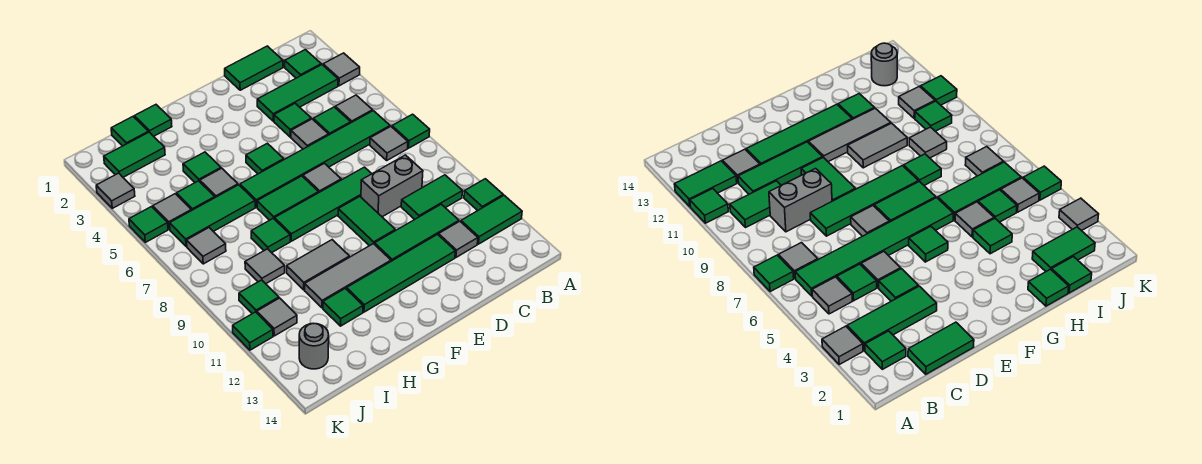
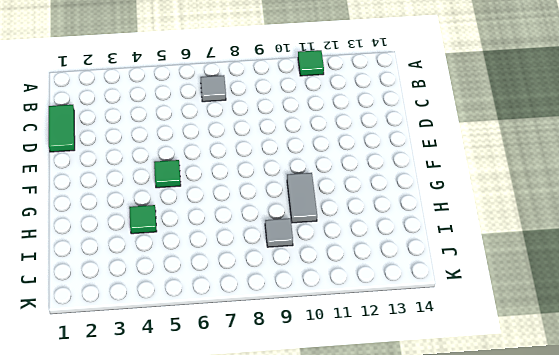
none -> grey tile A3 level 1
none -> green tile A7 level 1
none -> green tile A12:B12 level 1
none -> green tile B2 level 1

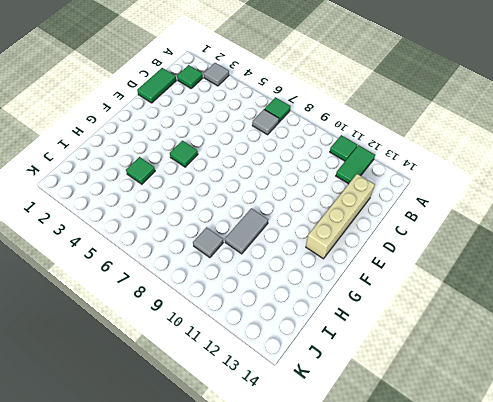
tan brick C13:F13 level 1 -> none
none -> green tile B3:D3 level 1
none -> grey tile B5 level 1
none -> green tile B6:G6 level 1
none -> green tile B10:C10 level 1

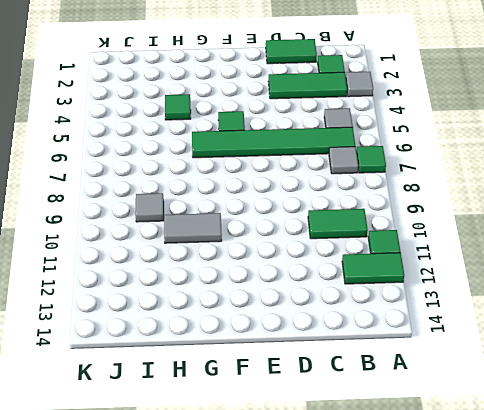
none -> green tile C5 level 1
none -> grey brick C9:D9 level 1
none -> green tile C11:E11 level 1
none -> grey tile C12 level 1

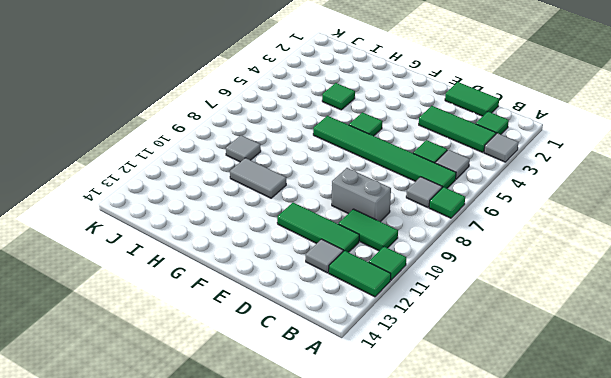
none -> green tile D4 level 1
none -> grey tile D5 level 1
none -> green tile D8:G8 level 1
none -> green tile D12:G12 level 1

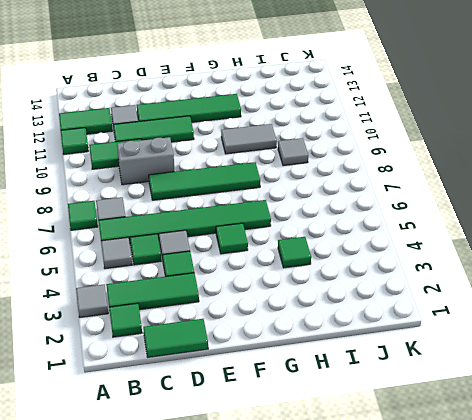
none -> grey tile E7 level 1
none -> green tile E9:E10 level 1
none -> green tile F7:G7 level 1
none -> grey tile F11:H11 level 1

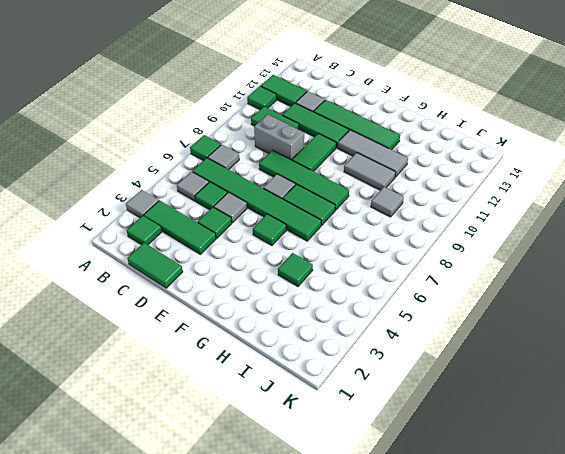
none -> green tile H1 level 1
none -> grey tile H5 level 1
none -> green tile H6:J6 level 1
none -> green tile H8 level 1

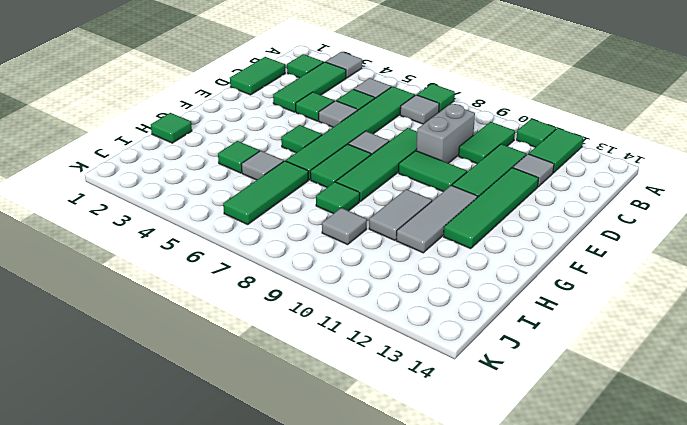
none -> green tile H12 level 1
none -> green tile I1 level 1
none -> green tile I2:J2 level 1
none -> green tile I5 level 1

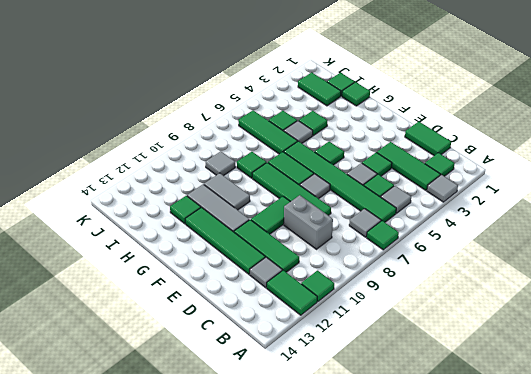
none -> green tile B10:C10 level 1
none -> grey tile J5 level 1
none -> grey tile J7 level 1
none -> green tile J10 level 1

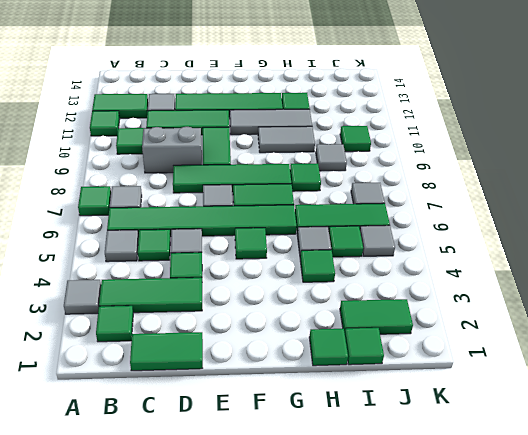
none -> grey tile J11 level 1
none -> grey round brick J13 level 1
none -> grey tile K3 level 1
none -> green tile K5 level 1

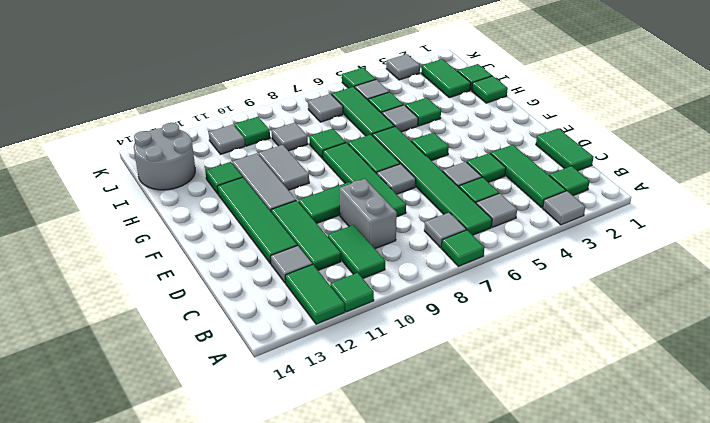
grey round brick I13:J14 level 1 -> grey round brick J13 level 1
none -> green tile K11 level 1

